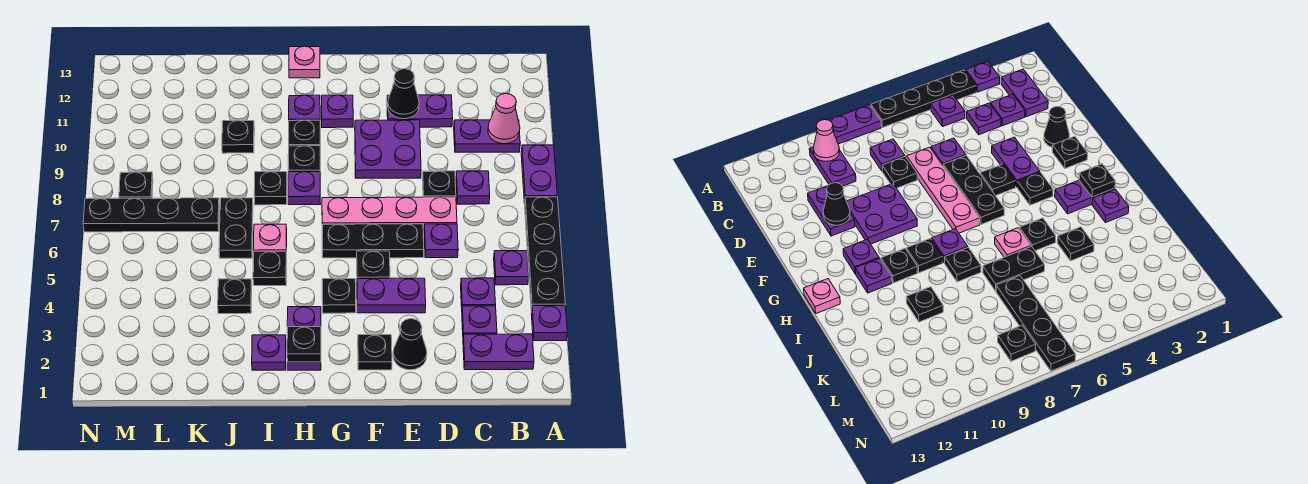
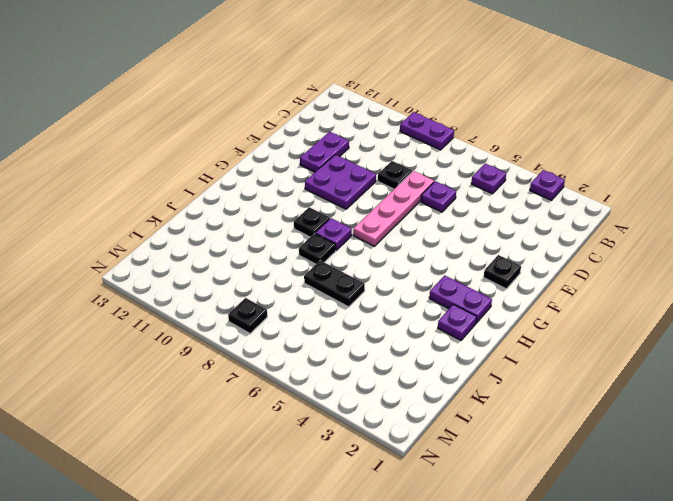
none -> black plate A4:A7 level 1
none -> purple plate B2:C2 level 1
none -> purple plate B10:C10 level 1
none -> purple plate C3 level 1

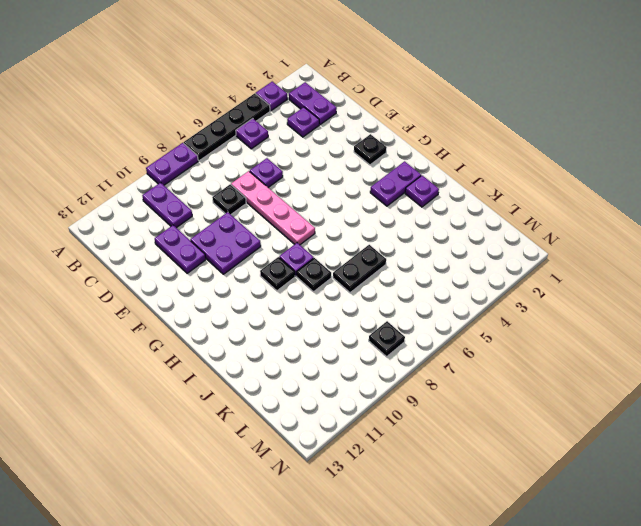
none -> purple plate C4 level 1
none -> purple plate C8 level 1
none -> black cone E2 level 1
none -> purple plate E4:F4 level 1

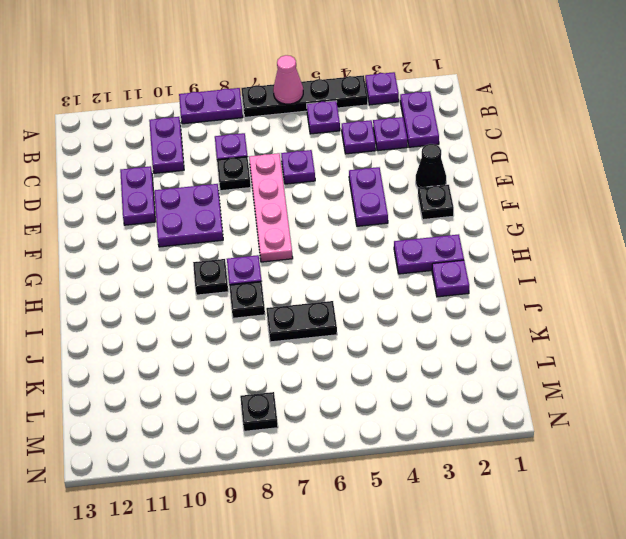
pink cone A6 level 2 -> pink cone B10 level 2
none -> black plate E6:G6 level 1
none -> black plate F5 level 1
none -> black plate G4 level 1
none -> purple plate G11 level 1

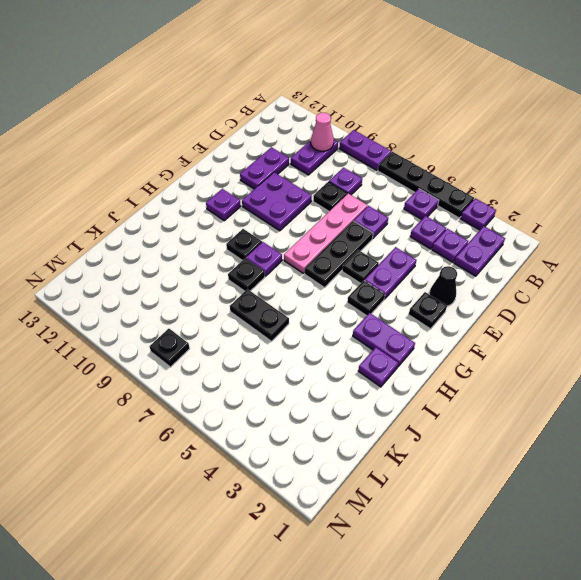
none -> black plate H10 level 1
none -> purple plate H11 level 1
none -> pink plate H13 level 1
none -> black plate I5 level 1

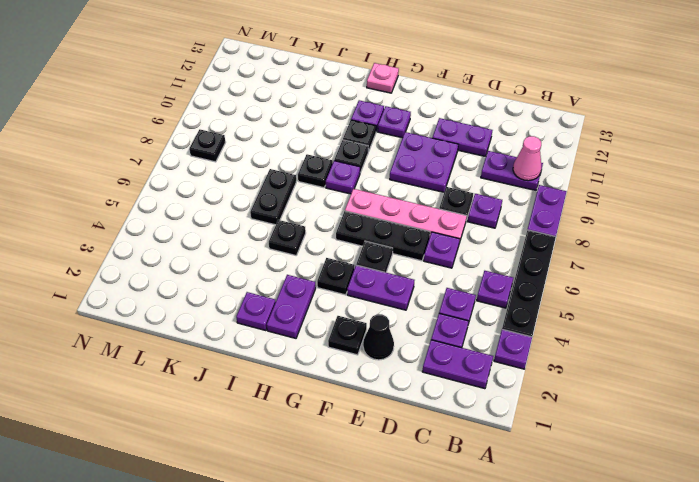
none -> pink plate I6 level 1
none -> black plate J4 level 1
none -> black plate J10 level 1
none -> black plate K7:N7 level 1

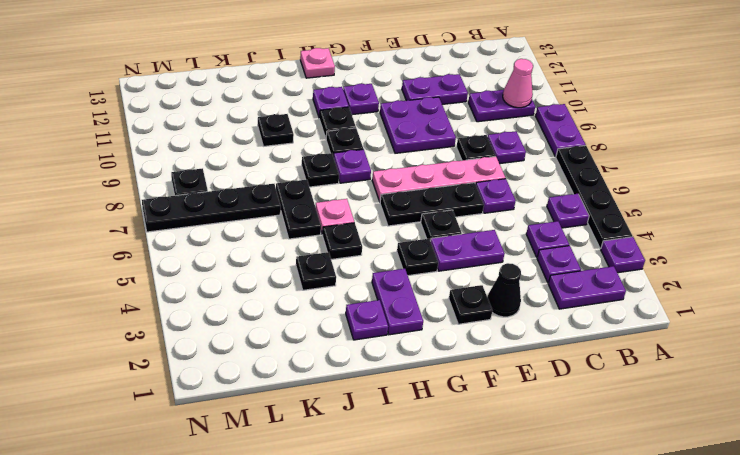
none -> black cone E11 level 2
none -> black plate H2 level 2

